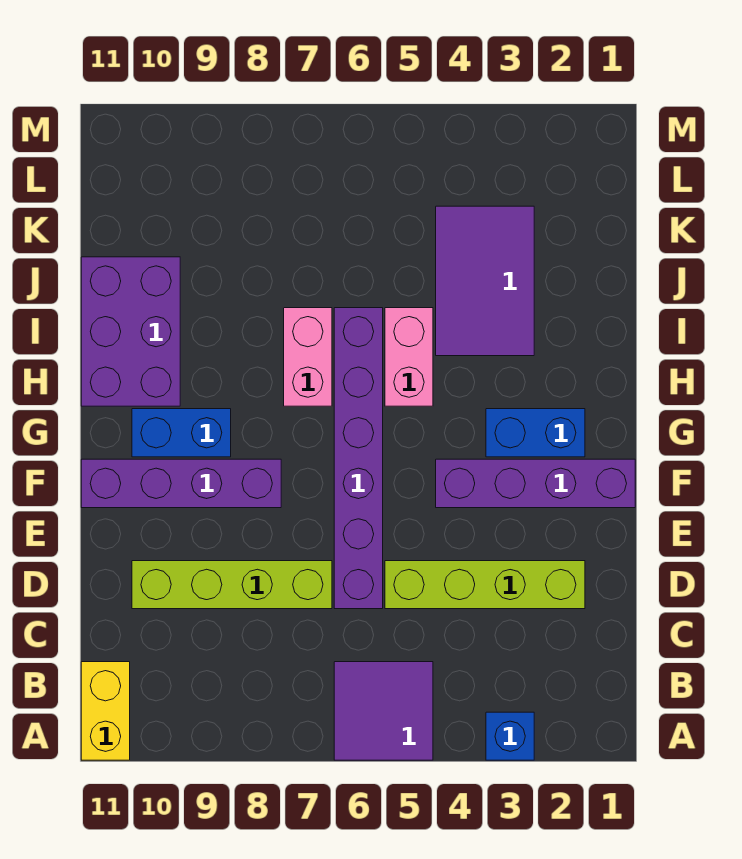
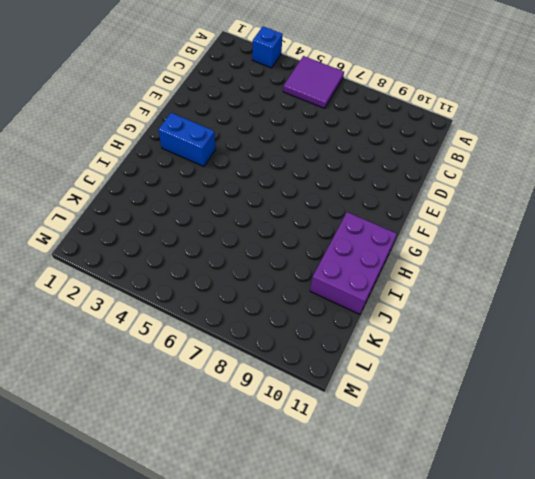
none -> yellow brick A11:B11 level 1
none -> lime brick D2:D5 level 1
none -> purple brick D6:I6 level 1

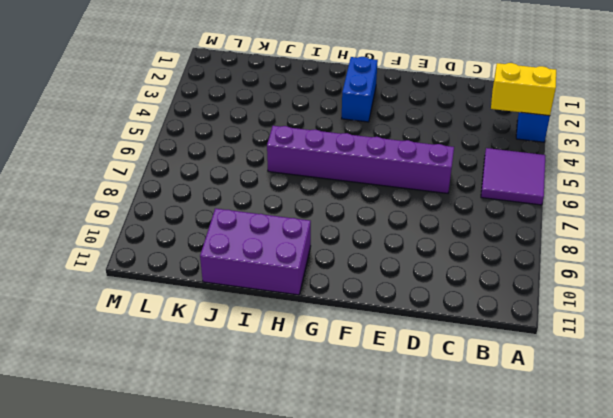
yellow brick A3:B3 level 2 -> yellow brick A11:B11 level 1
none -> lime brick D2:D5 level 1
none -> lime brick D7:D10 level 1
none -> purple brick F1:F4 level 1

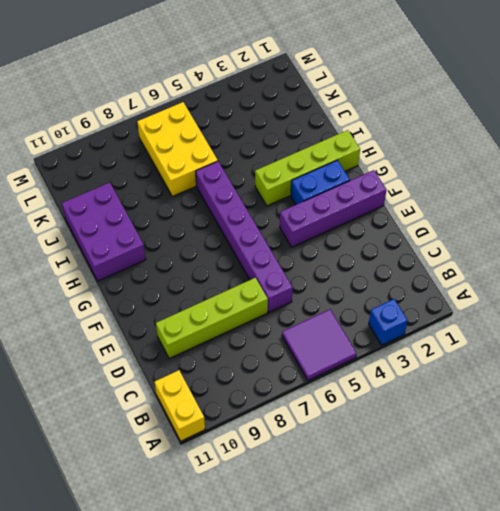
lime brick H1:H4 level 1 -> lime brick D2:D5 level 1
yellow brick J6:L7 level 1 -> none
none -> purple brick F8:F11 level 1
none -> blue brick G9:G10 level 1
none -> pink brick H5:I5 level 1

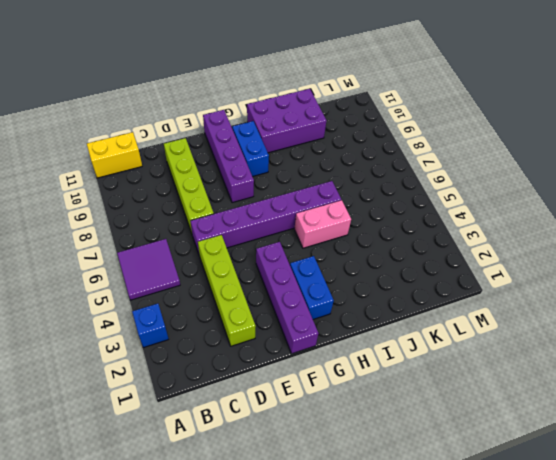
none -> pink brick H7:I7 level 1
none -> purple tile I3:K4 level 1

